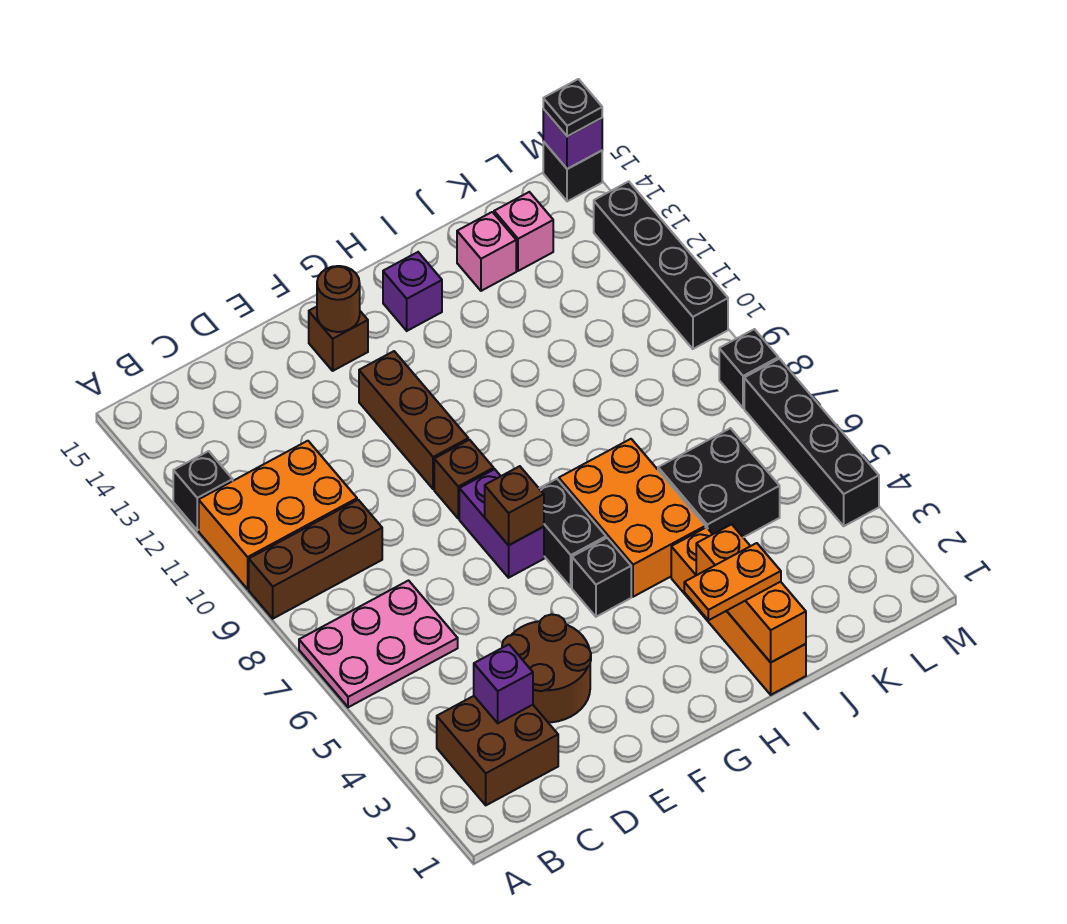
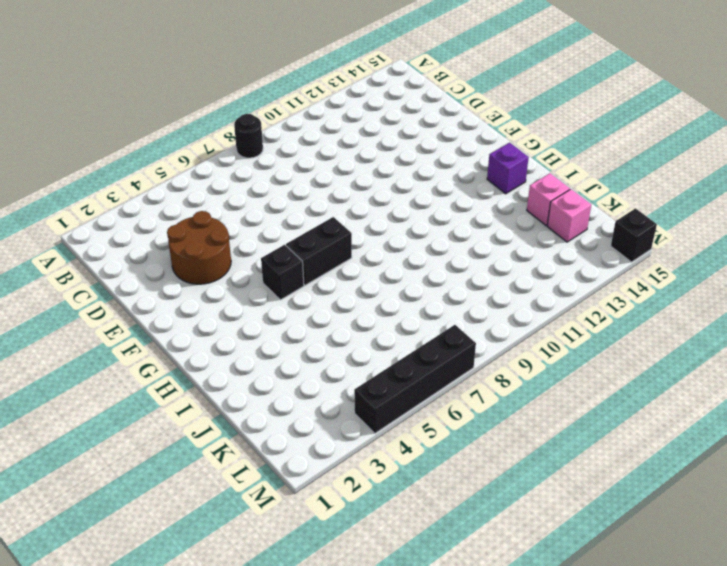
black round brick A8 level 1 -> none
none -> pink plate A6:C7 level 1
none -> brown brick A9:C9 level 1
none -> orange brick A10:C11 level 1

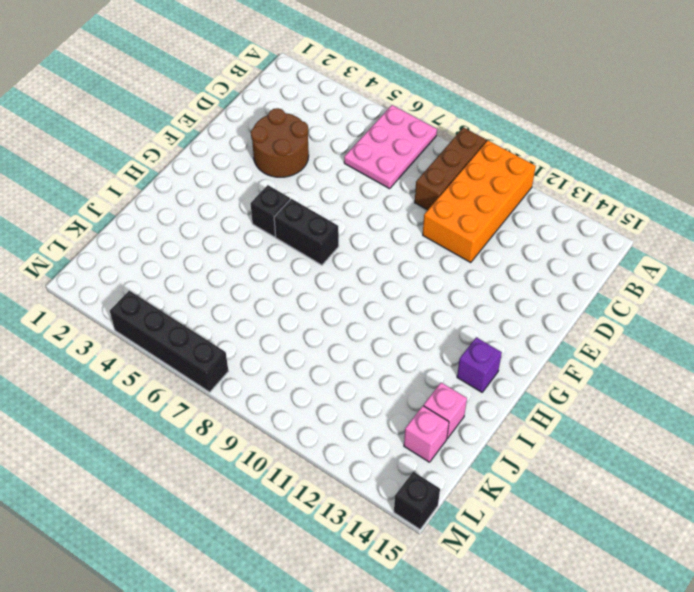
orange brick A10:D11 level 1 -> orange brick A10:C11 level 1
none -> black brick A12 level 1
none -> brown brick B2:C3 level 1
none -> purple brick F7:F8 level 1

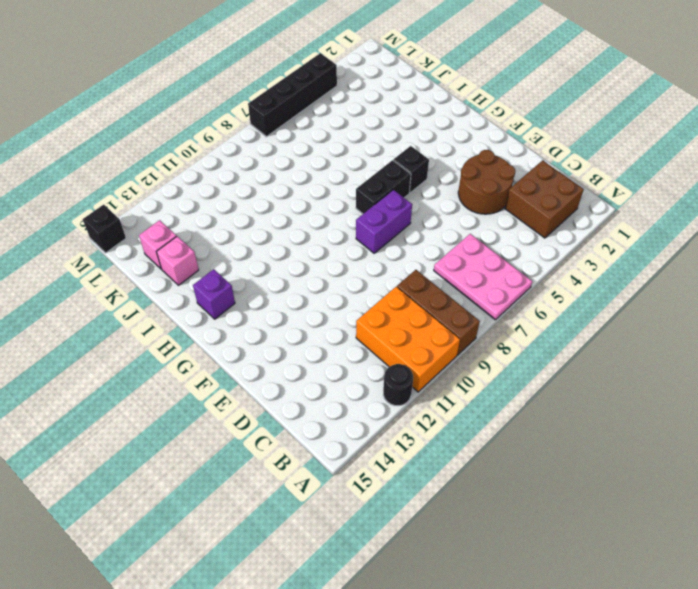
black round brick A12 level 1 -> black brick A12 level 1
none -> brown brick F9 level 1
none -> brown brick F10:F12 level 1
none -> brown brick F14 level 1

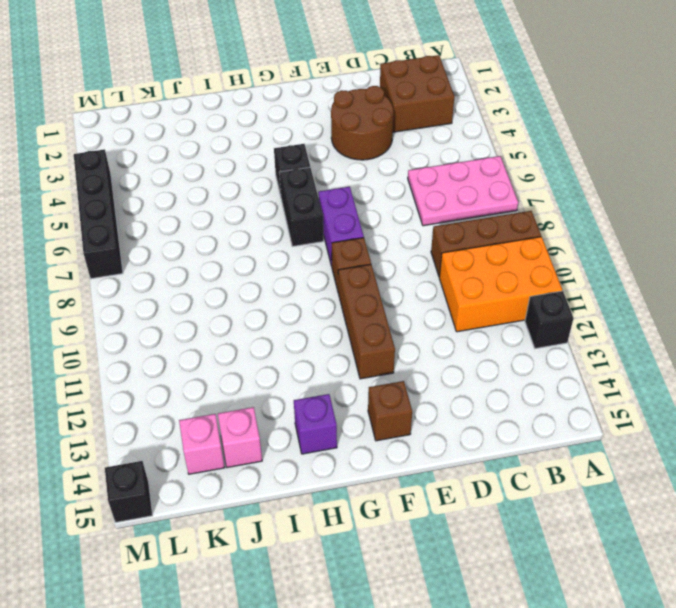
none -> orange brick H5:I7 level 1
none -> orange brick I1:I4 level 1
none -> black brick J5:K6 level 1

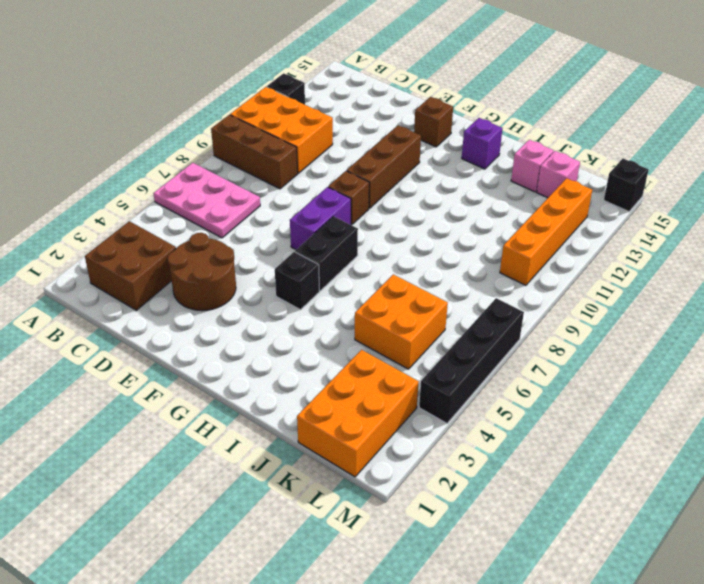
orange brick J5:K6 level 1 -> black brick J5:K6 level 1
orange brick K1:L3 level 1 -> orange brick H5:I7 level 1
orange brick L10:L13 level 1 -> orange brick I1:I4 level 1
none -> black brick M8 level 1
none -> black brick M10:M13 level 1
none -> purple brick C3 level 2

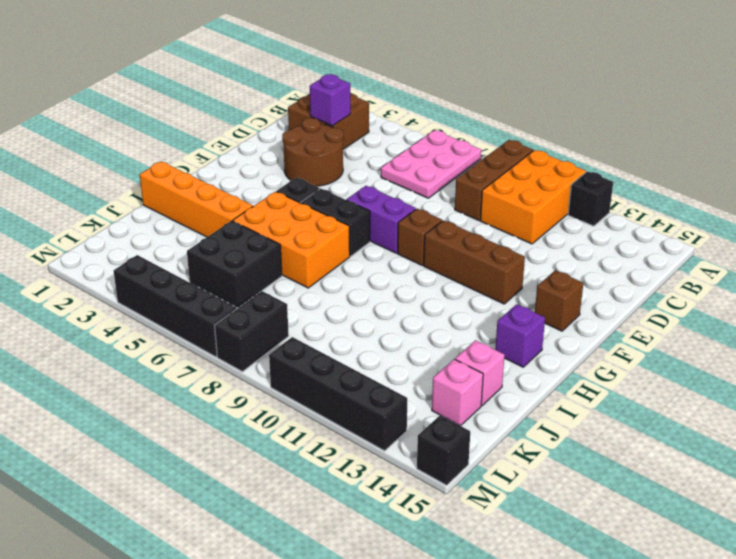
black brick L8:M8 level 1 -> black brick M8 level 1
none -> brown brick F7 level 2
none -> brown round brick F14 level 2
none -> orange brick I1:I3 level 2

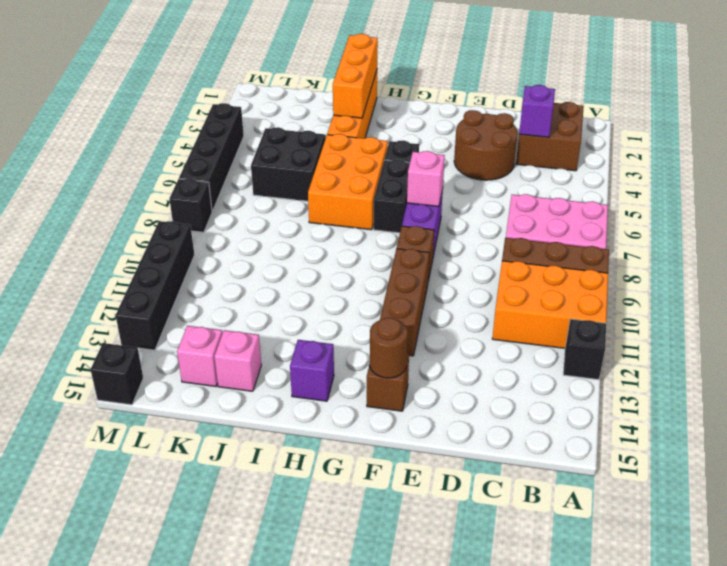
pink brick F7 level 2 -> brown brick F7 level 2
none -> purple brick M15 level 2
none -> orange plate H2:I2 level 3
none -> black plate M15 level 3

